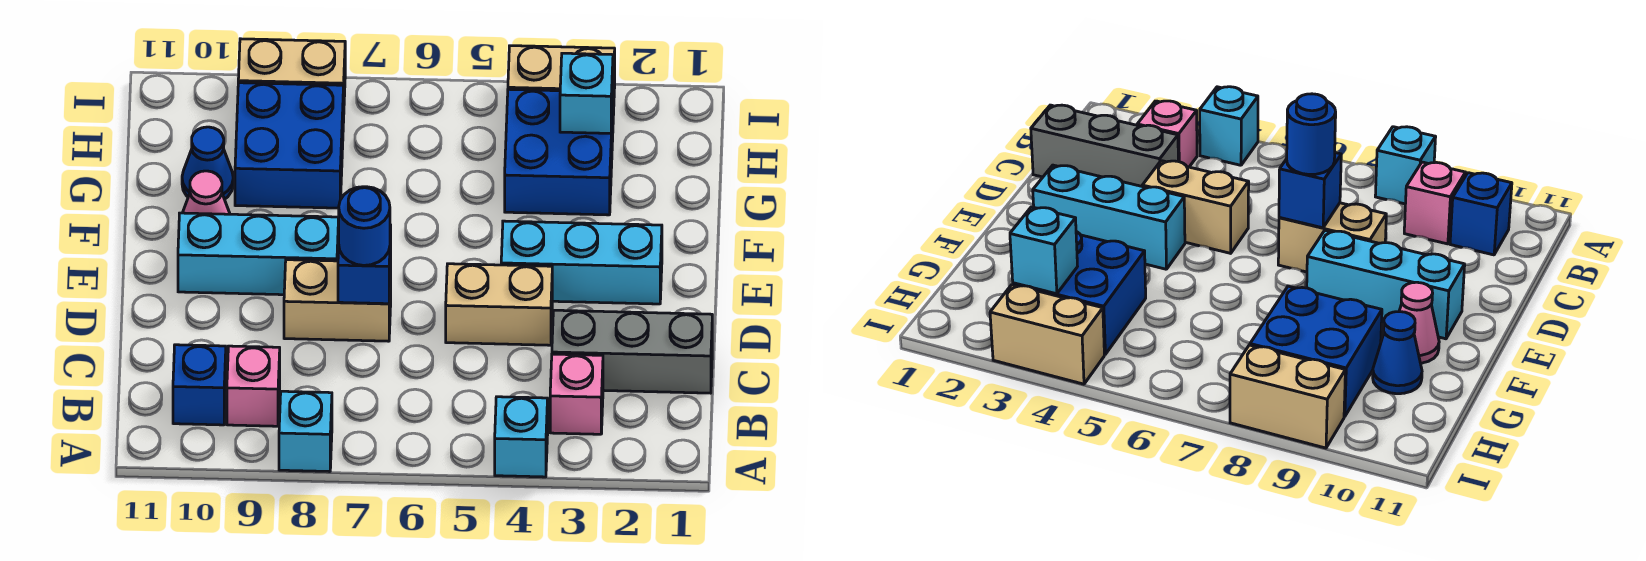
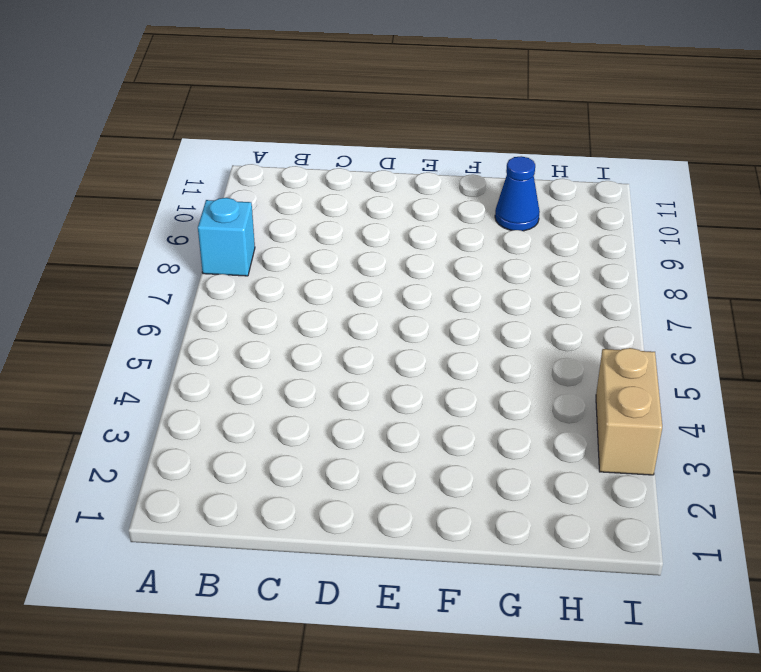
none -> cyan brick A4 level 1
none -> pink brick B3 level 1
none -> pink brick B9 level 1

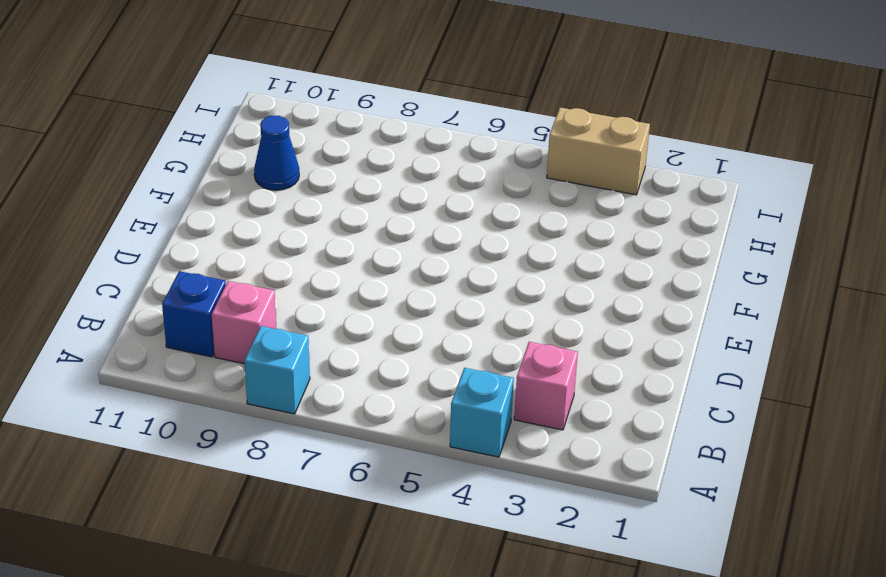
none -> grey brick C1:C3 level 1
none -> tan brick D4:D5 level 1
none -> tan brick D7:D8 level 1

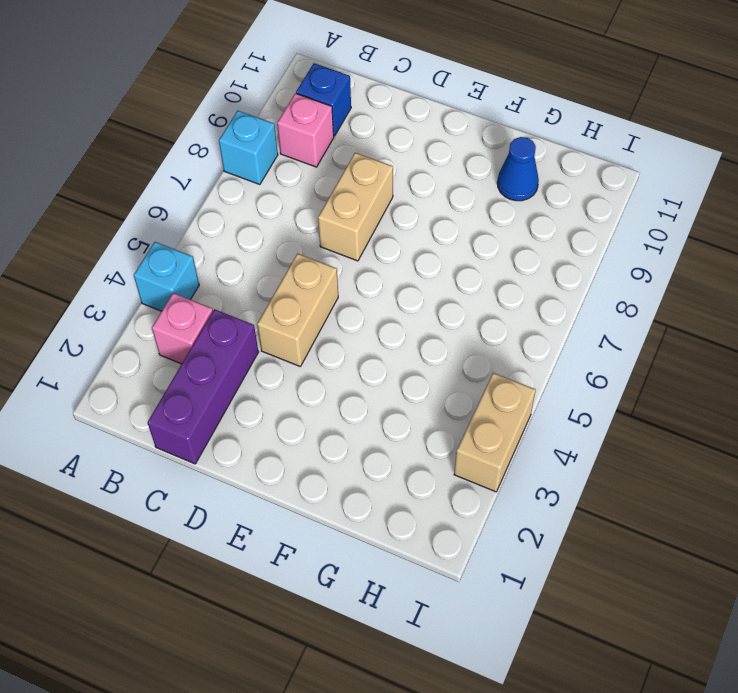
purple brick C1:C3 level 1 -> grey brick C1:C3 level 1
none -> cyan brick E2:E4 level 1
none -> cyan brick E8:E10 level 1
none -> pink cone F10 level 1

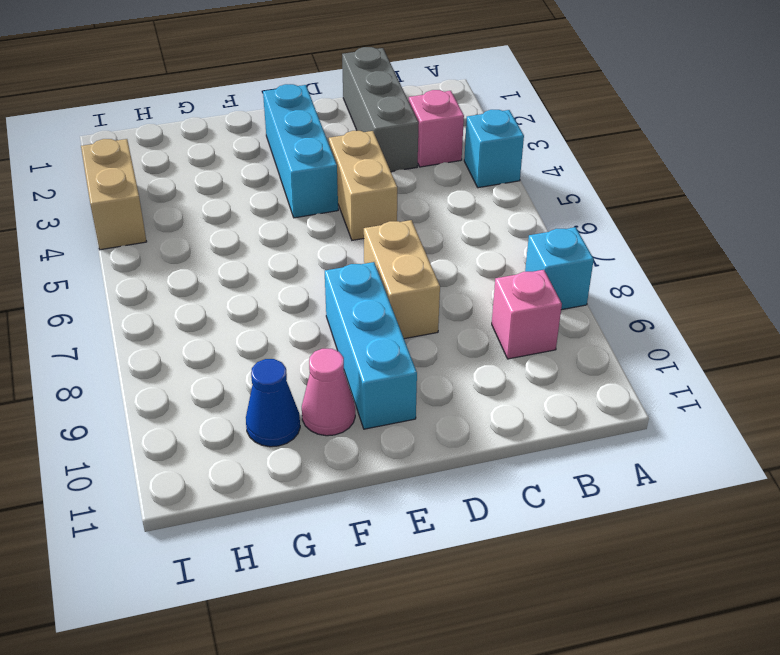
none -> blue brick B10 level 1
none -> blue brick G3:H4 level 1
none -> blue brick G8:H9 level 1

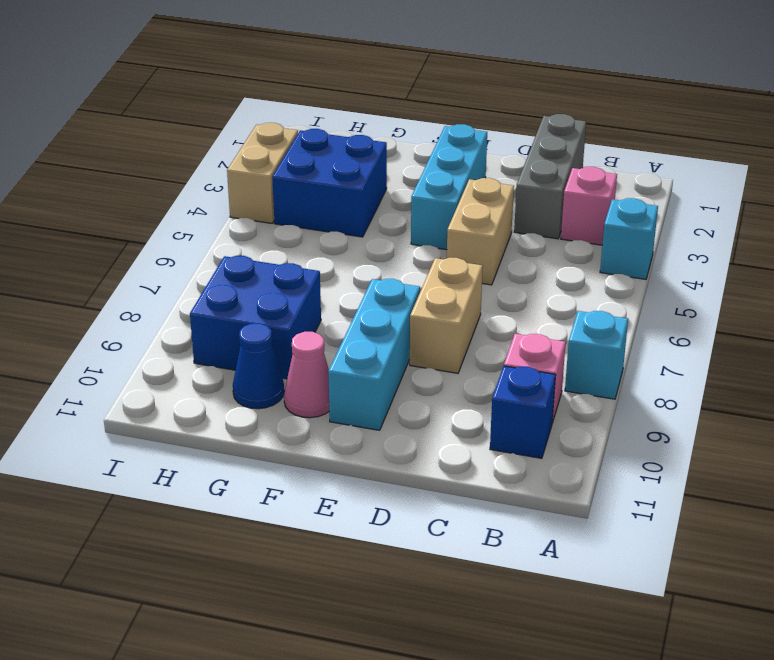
none -> tan brick I8:I9 level 1
none -> blue brick D7 level 2
none -> cyan brick H3 level 2

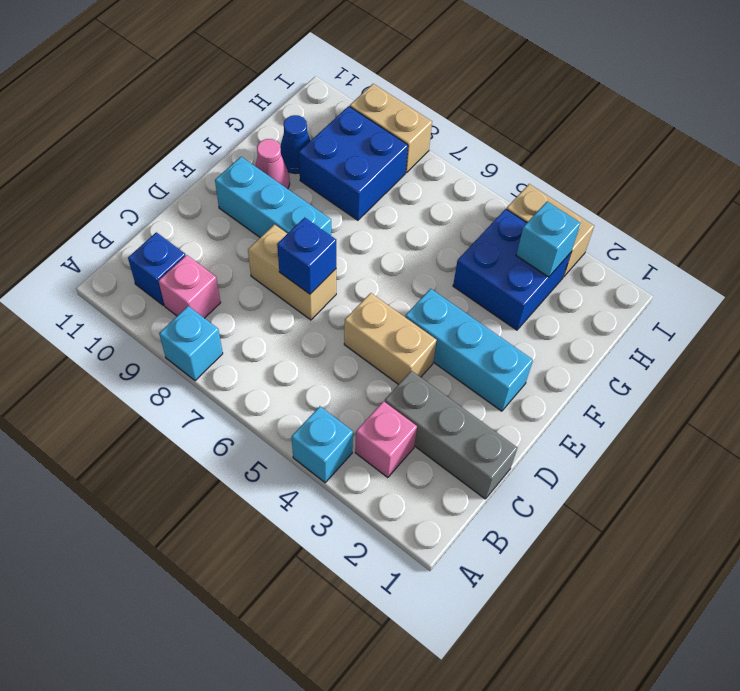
none -> blue round brick D7 level 3

